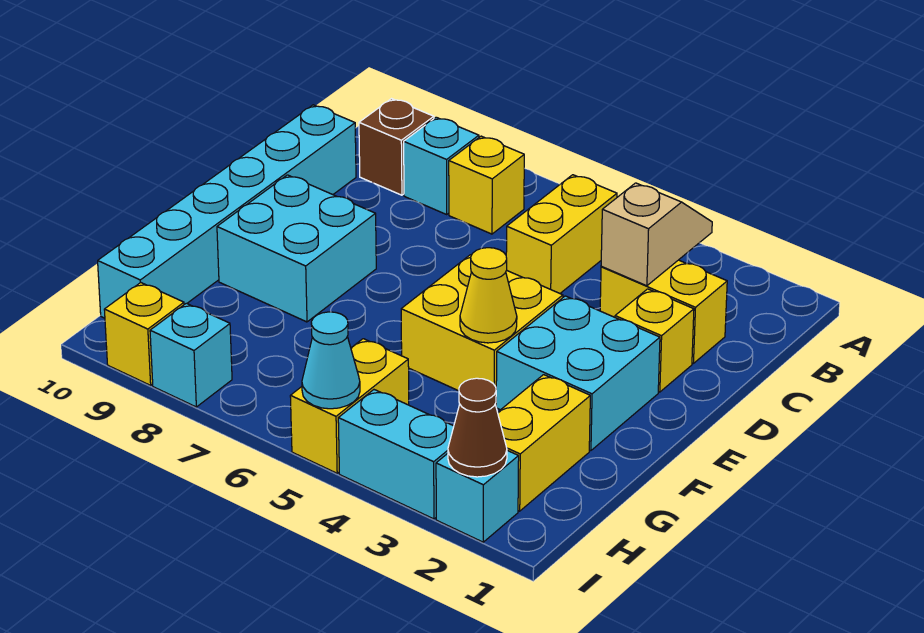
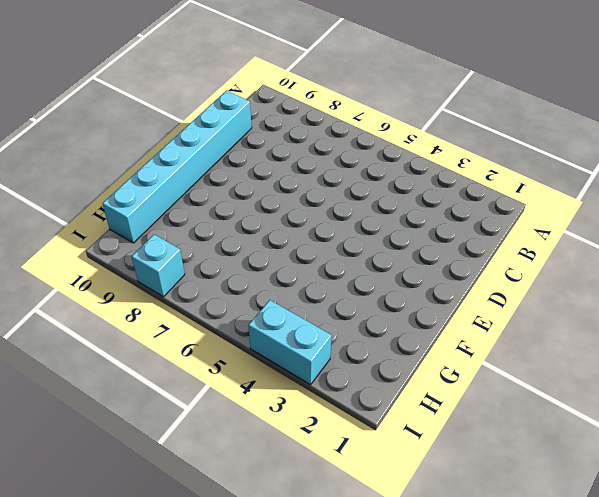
none -> yellow brick B5:C5 level 1
none -> yellow brick B7 level 1
none -> cyan brick B8 level 1

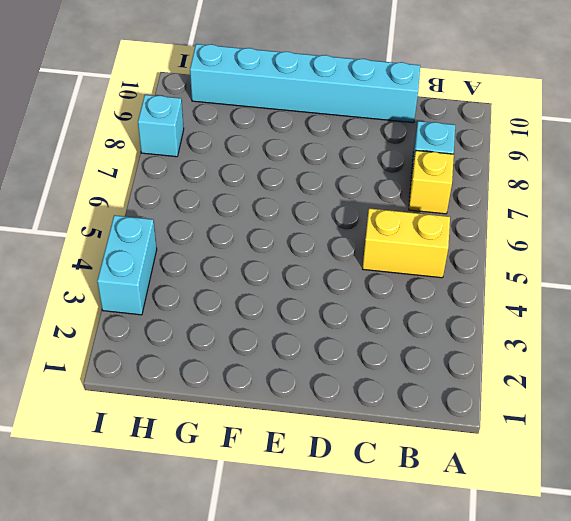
none -> brown brick B9 level 1
none -> yellow brick C2:C3 level 1
none -> yellow brick D2 level 1

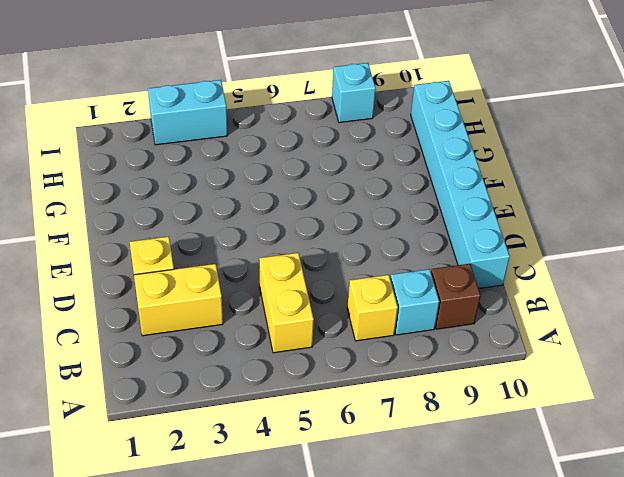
none -> cyan brick E2:F3 level 1
none -> yellow brick E4:F5 level 1
none -> cyan brick E8:F9 level 1

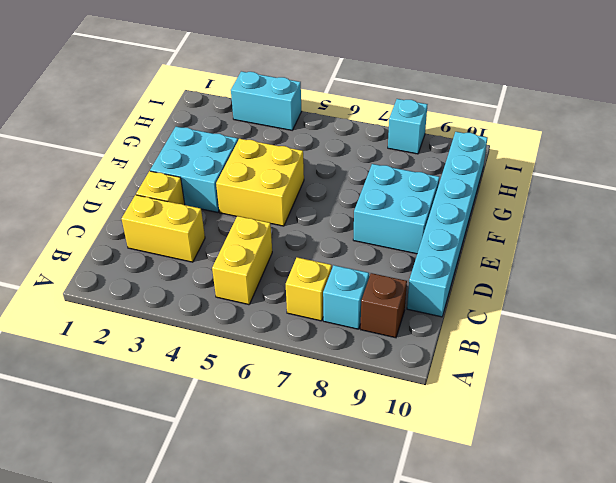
none -> yellow brick G2:H2 level 1
none -> yellow brick H5:I5 level 1
none -> cyan brick I2 level 1

